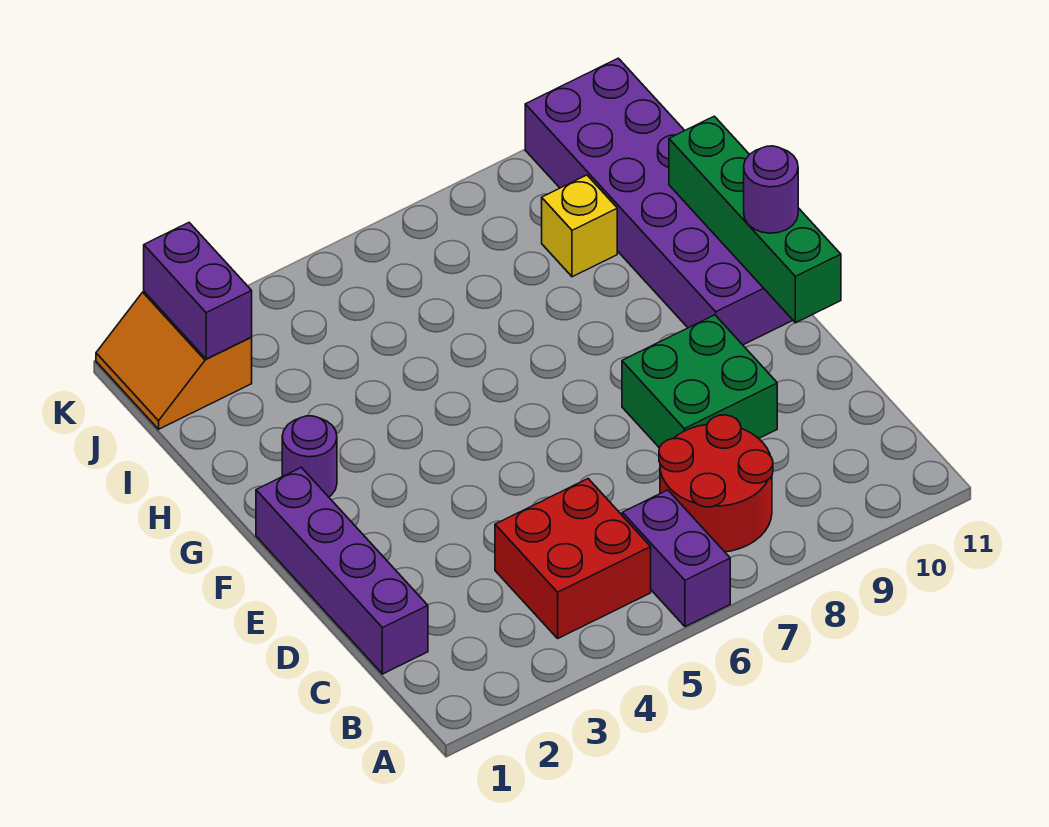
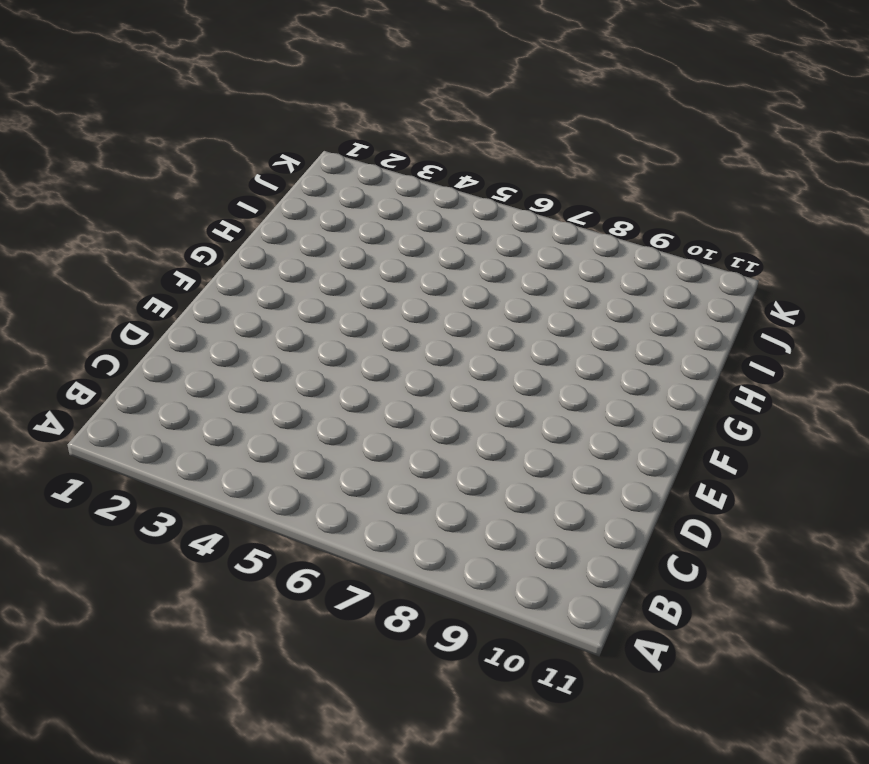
none -> purple brick A6:B6 level 1
none -> red brick B4:C5 level 1
none -> red round brick B7:C8 level 1

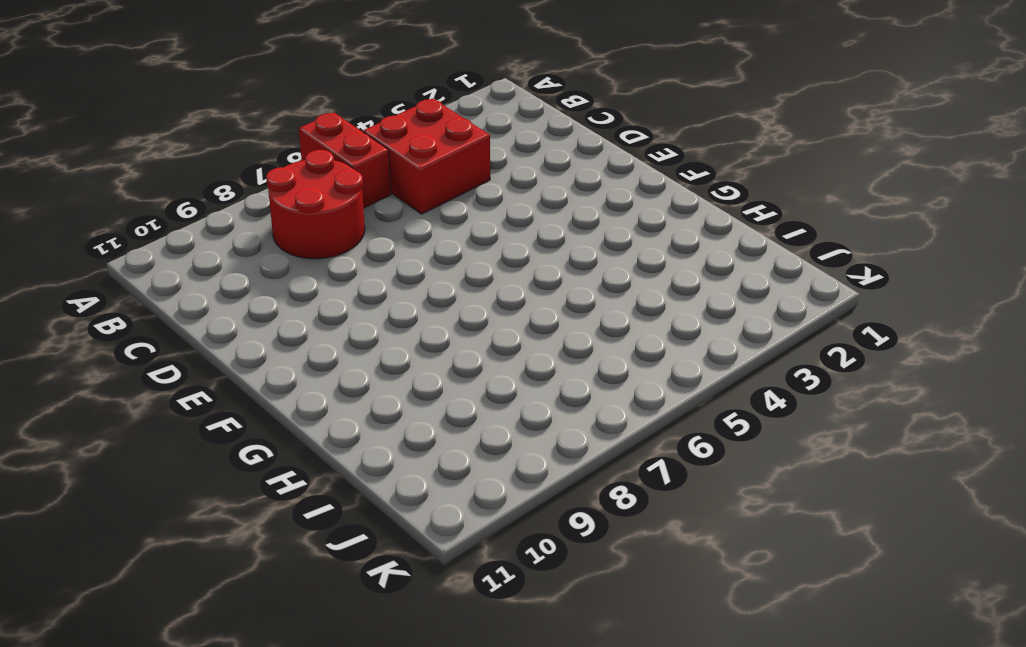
red brick A6:B6 level 1 -> purple brick A6:B6 level 1
none -> purple brick C1:F1 level 1
none -> green brick D8:E9 level 1
none -> purple brick F10:K11 level 1

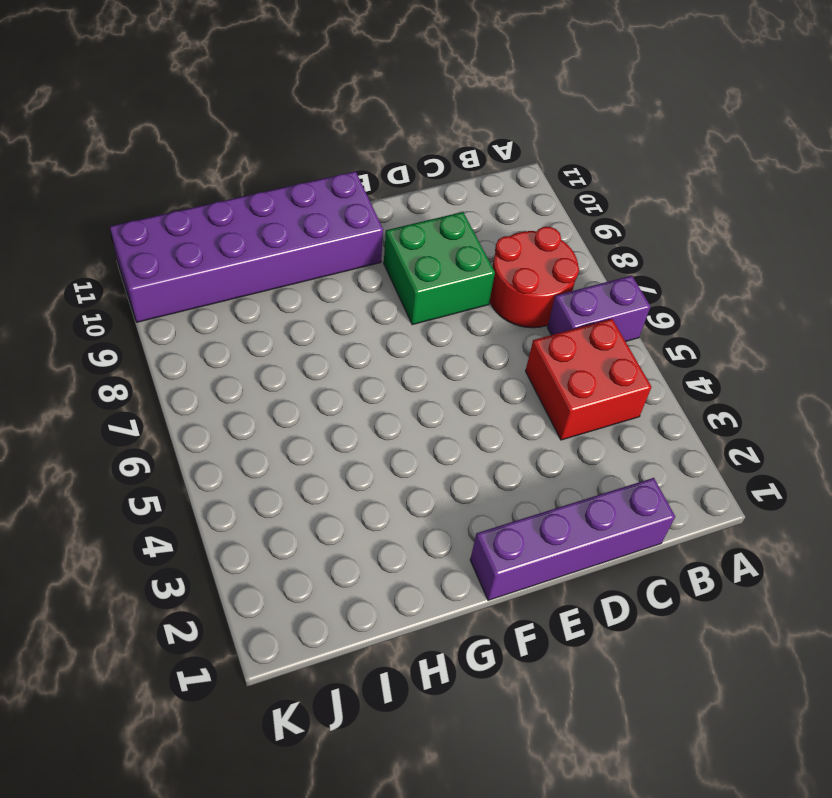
none -> purple round brick G2 level 1
none -> yellow brick I9 level 1
none -> orange slope J1:K2 level 1 top 2

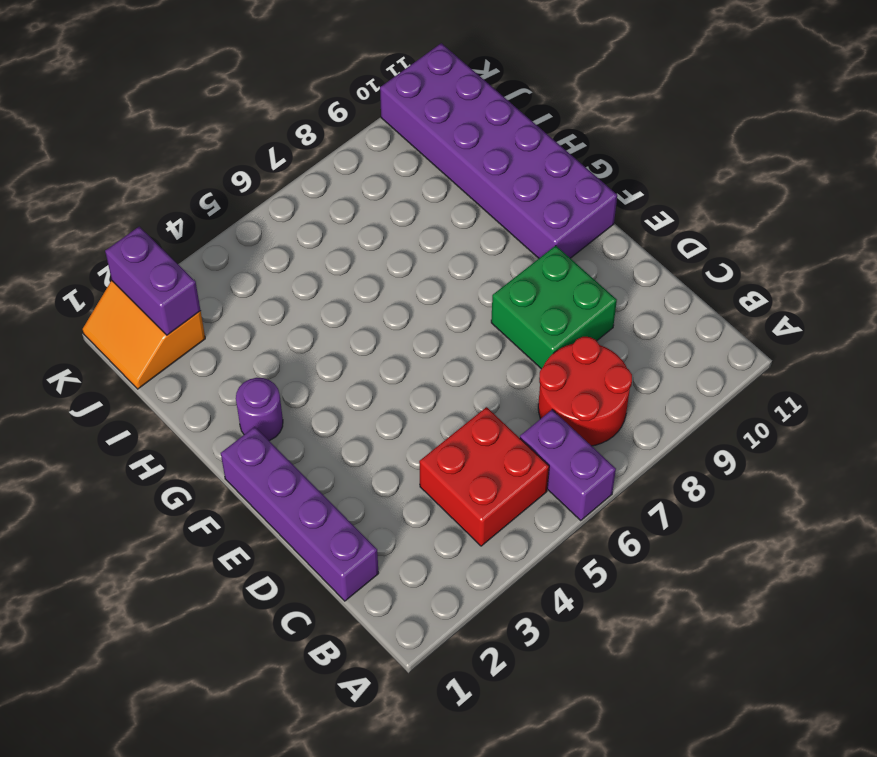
none -> yellow brick I9 level 1
none -> green brick E11:H11 level 2
none -> purple round brick F11 level 3

